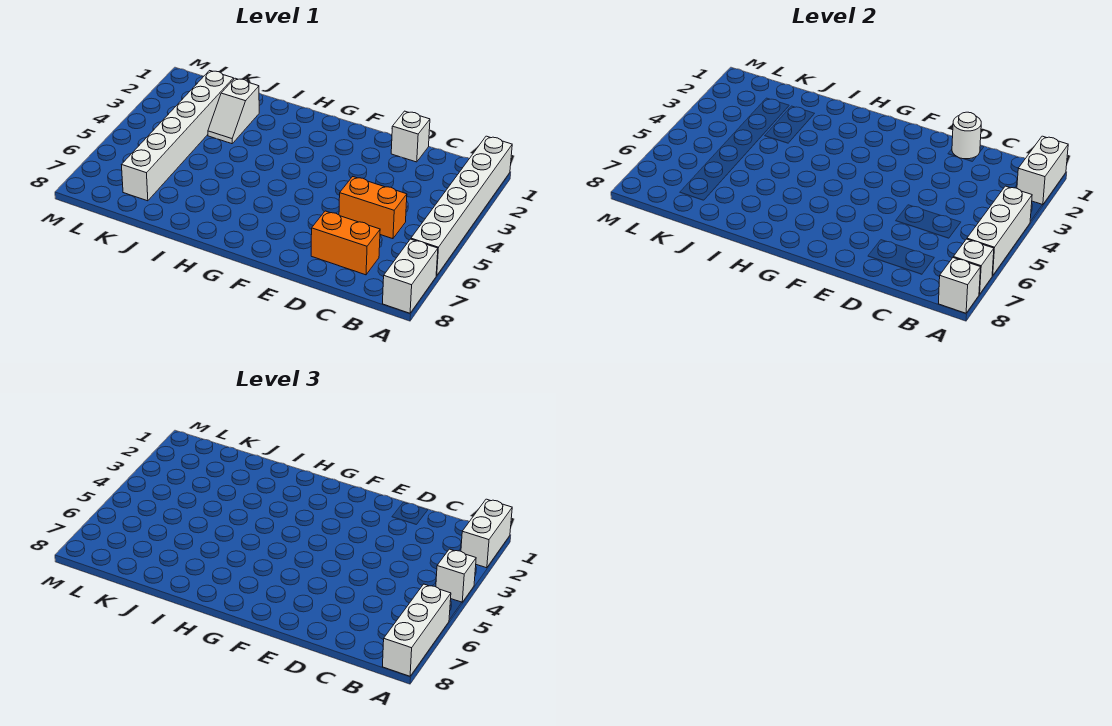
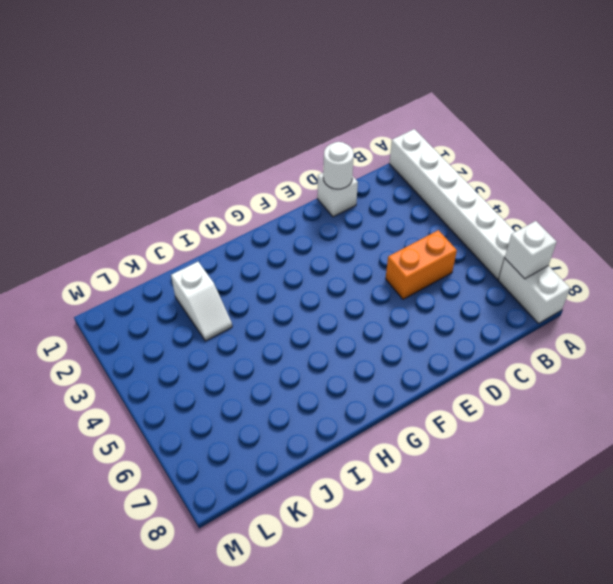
none -> orange brick C7:D7 level 1
none -> white brick K2:K7 level 1
none -> white brick A1:A2 level 2

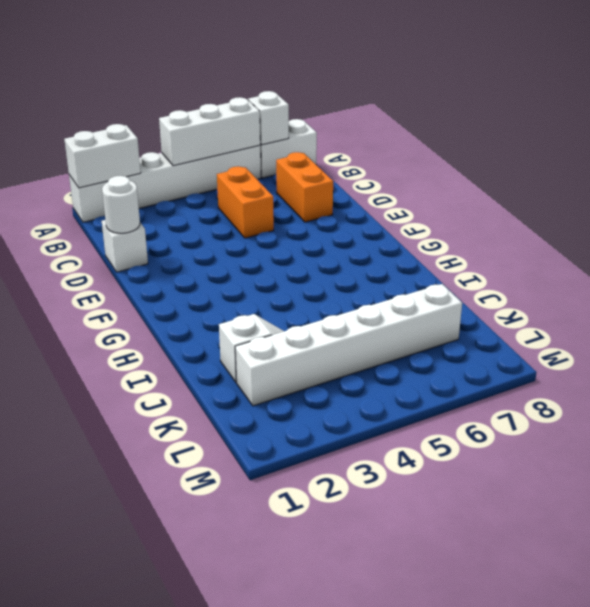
none -> white brick A8 level 2
none -> white brick A1:A2 level 3
none -> white brick A4 level 3

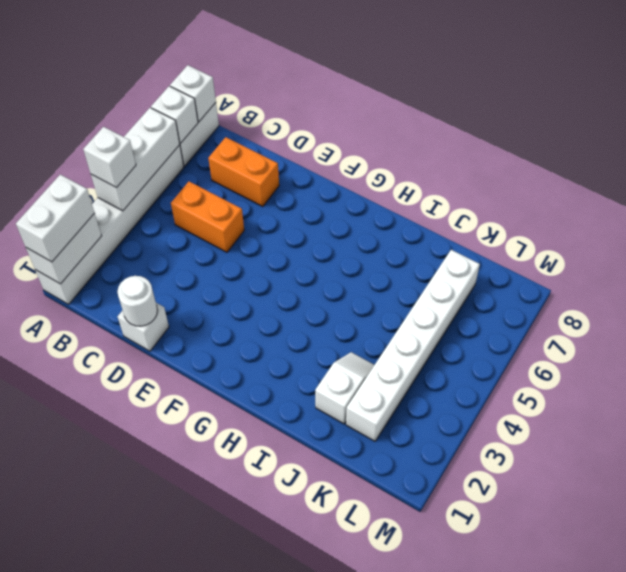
none -> white brick A6:A8 level 3

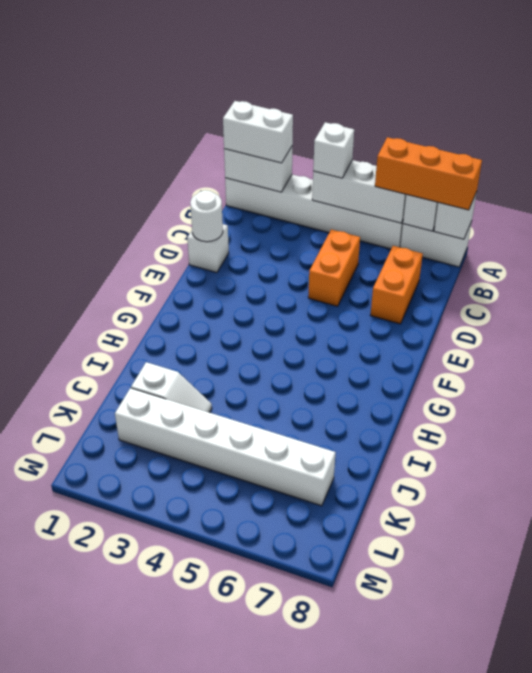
orange brick A6:A8 level 3 -> white brick A6:A8 level 3

